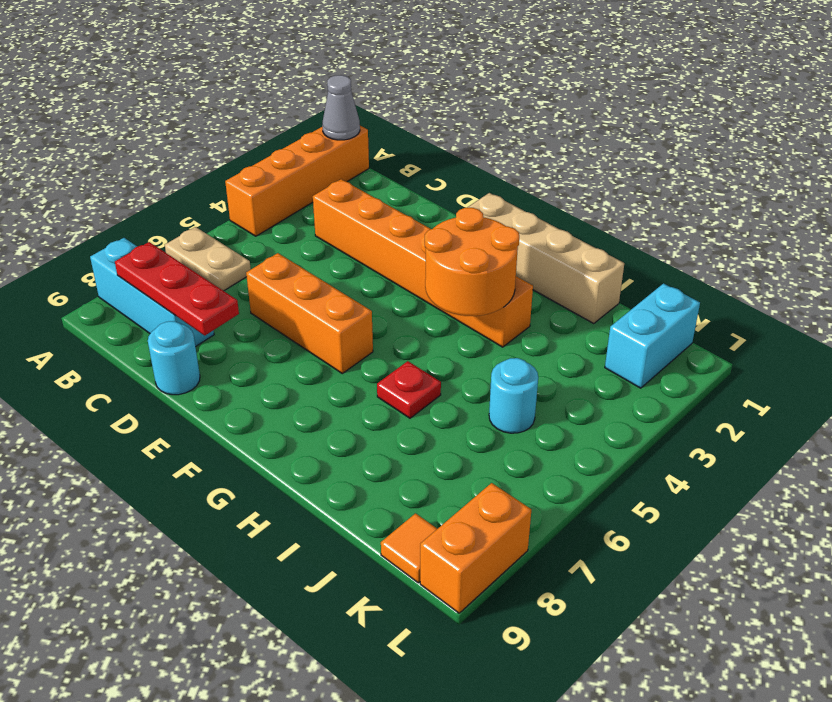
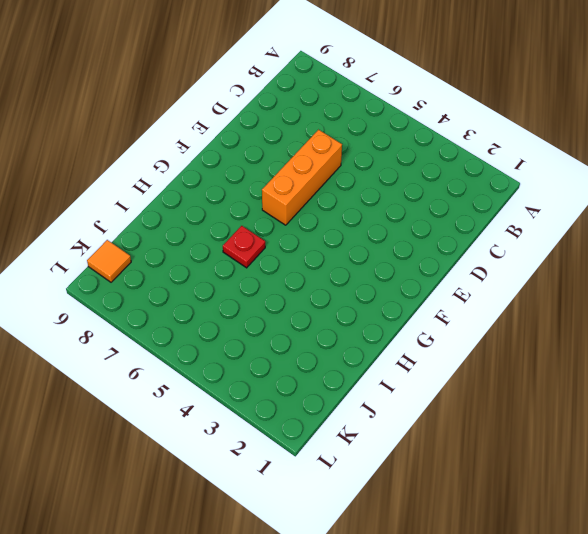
none -> orange brick A1:A4 level 1
none -> tan plate A6:B6 level 1
none -> cyan brick A8:C8 level 1

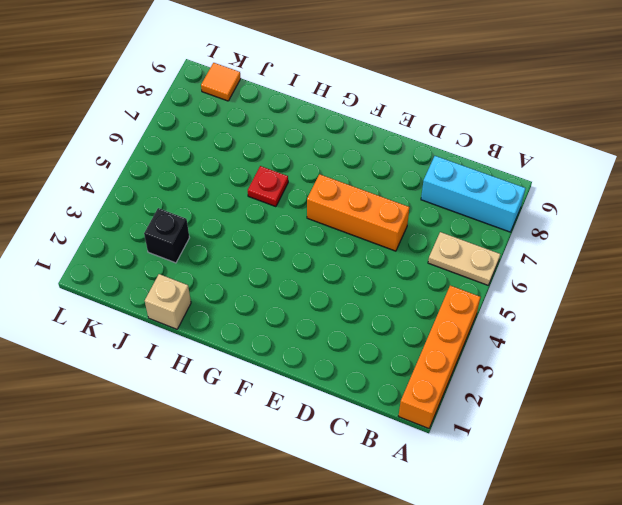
tan brick I1 level 1 -> tan brick F1:I1 level 1
black brick J3 level 1 -> none
none -> orange brick C3:H3 level 1
none -> cyan round brick D9 level 1
none -> cyan round brick J5 level 1

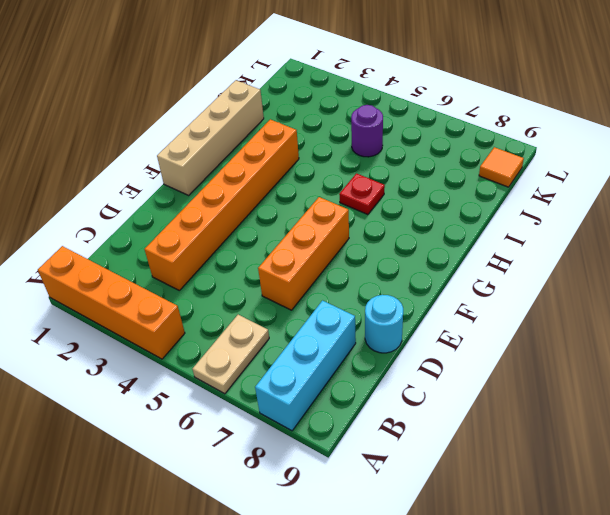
purple round brick J5 level 1 -> cyan round brick J5 level 1
none -> cyan brick K1:K2 level 1
none -> orange brick L8:L9 level 1
none -> grey cone A1 level 2

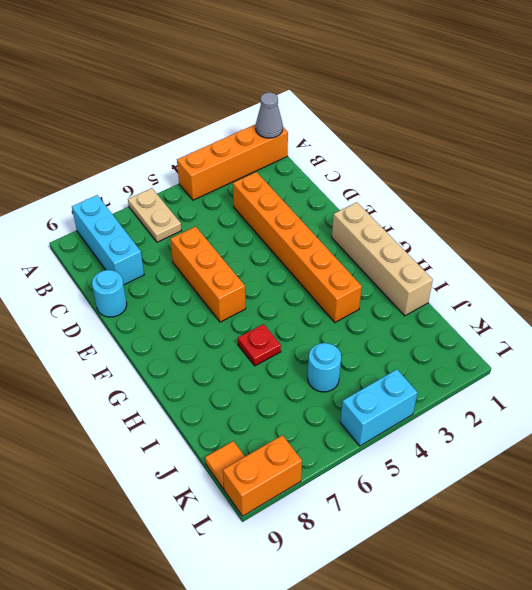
cyan brick L4:L5 level 1 -> cyan brick K1:K2 level 1
none -> red plate B8:D8 level 2
none -> orange round brick G3:H4 level 2

